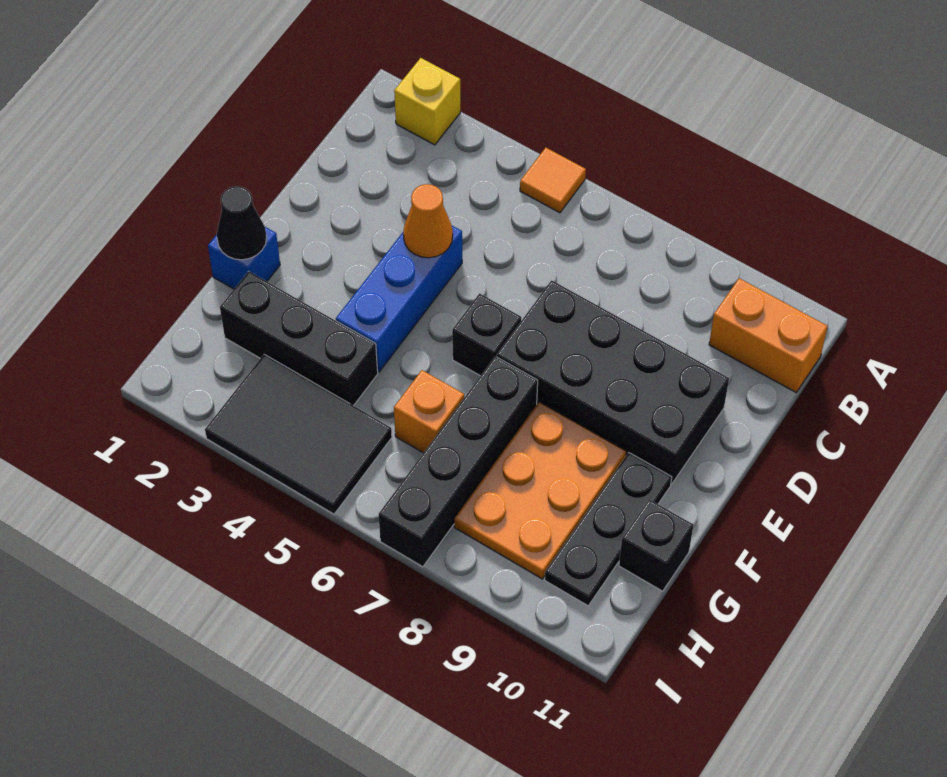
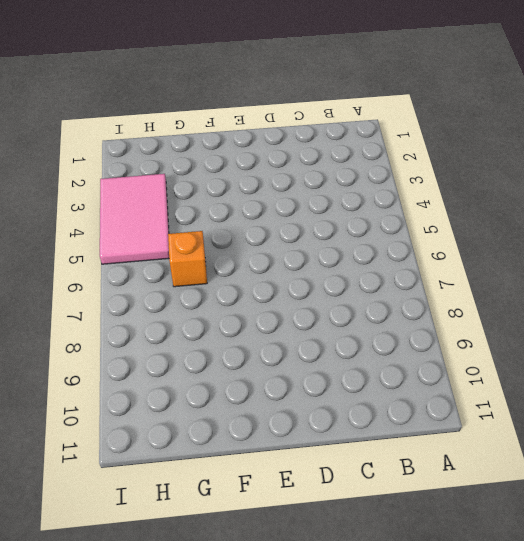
pink tile H3:I5 level 1 -> black tile H3:I5 level 1
none -> yellow brick A2 level 1
none -> orange tile A5 level 1
none -> orange brick B10:B11 level 1

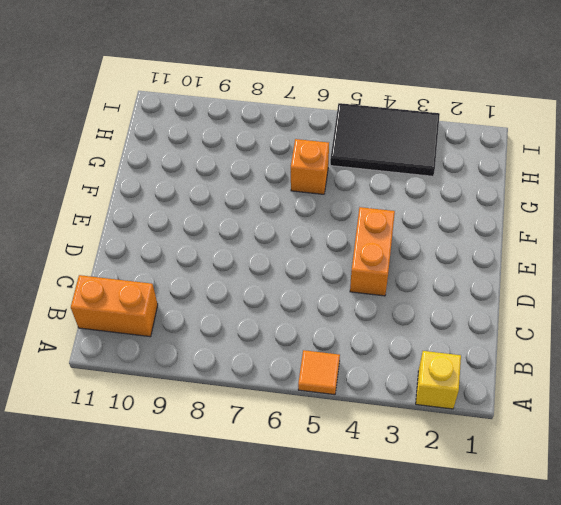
orange brick D4:E4 level 1 -> blue brick D4:F4 level 1
none -> black brick D7:E10 level 1
none -> black brick E6 level 1
none -> blue brick F1 level 1

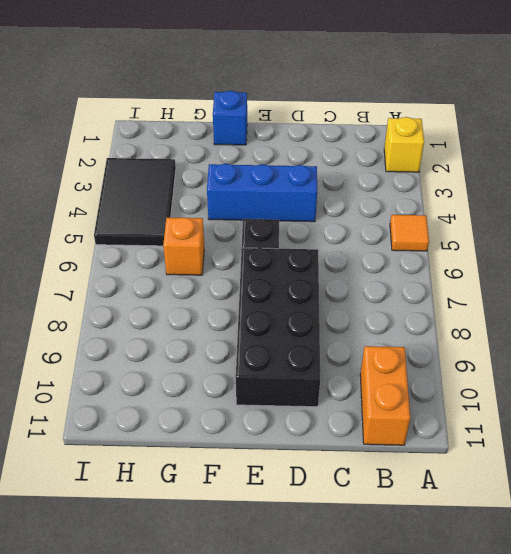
none -> black brick F7:I7 level 1
none -> orange plate F8:H9 level 1
none -> black plate F10:H10 level 1

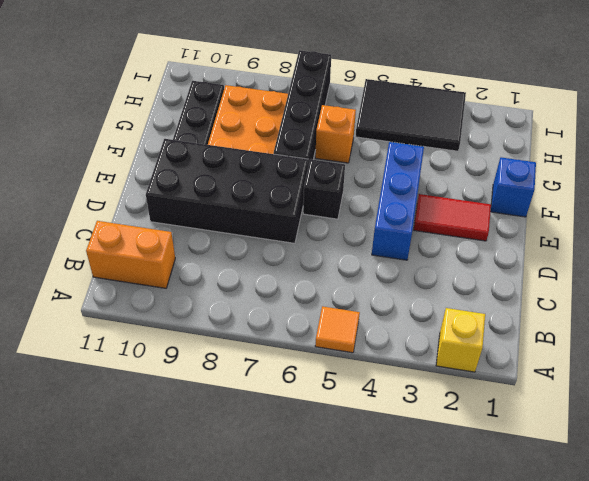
red tile E2:E3 level 1 -> none
none -> black brick G2:G4 level 1
none -> black brick G11 level 1
none -> orange cone D4 level 2

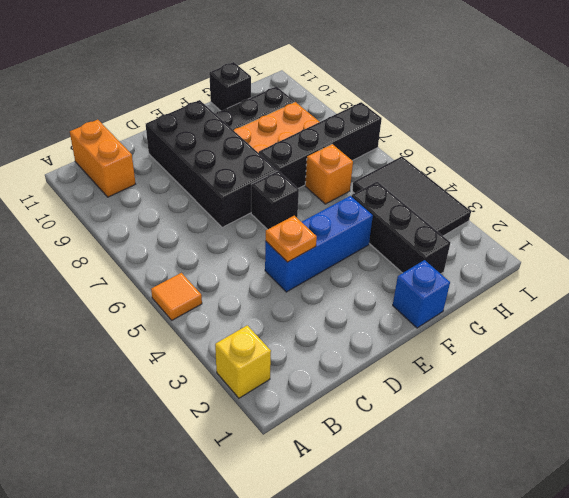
orange plate D4 level 2 -> orange cone D4 level 2
none -> black cone F1 level 2

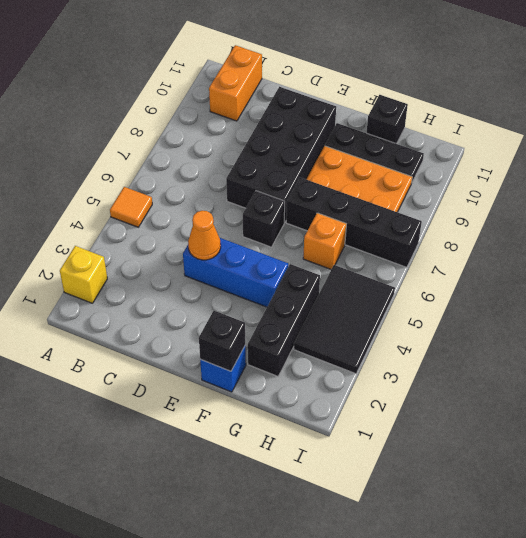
black brick F1 level 2 -> black cone F1 level 2

